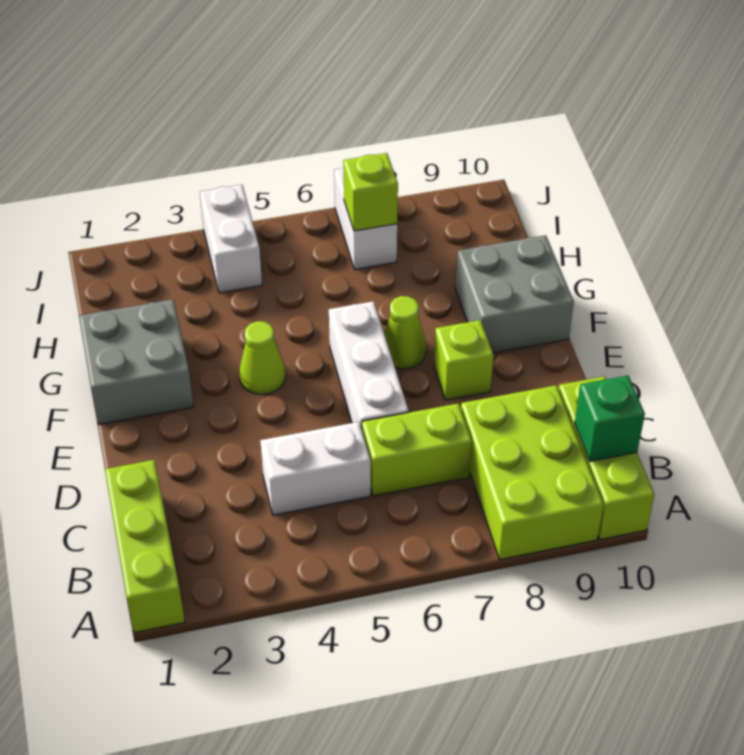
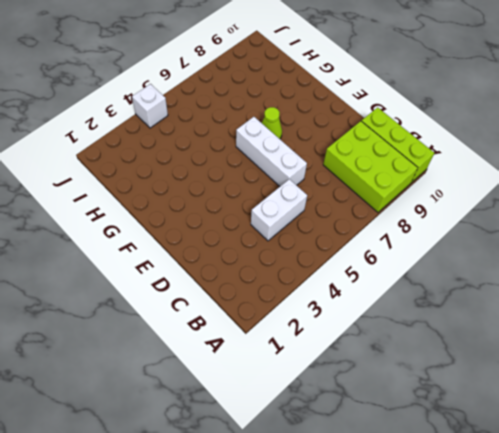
white brick J4 level 1 -> white brick I4:J4 level 1
none -> lime brick A1:C1 level 1
none -> lime brick C6:C7 level 1
none -> lime brick E8 level 1

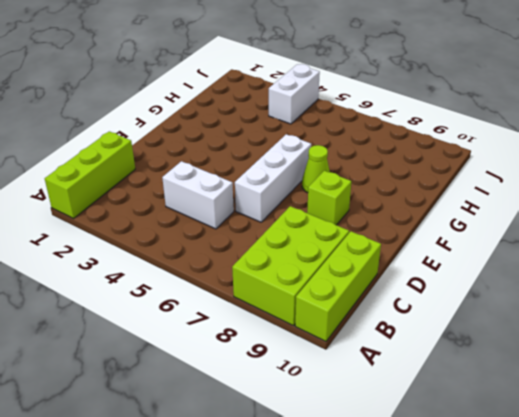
none -> lime brick C6:C7 level 1
none -> grey brick F1:G2 level 1
none -> lime cone F4 level 1

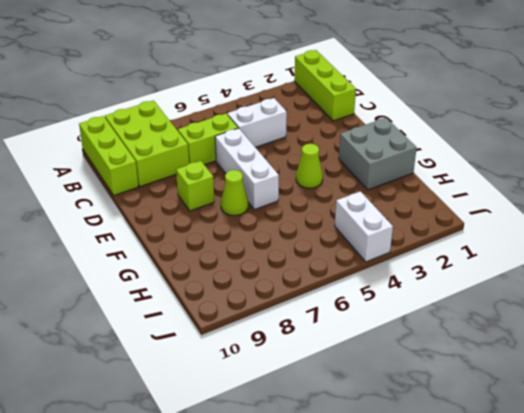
none -> grey brick F9:G10 level 1
none -> white brick I7:J7 level 1
none -> green brick B10 level 2

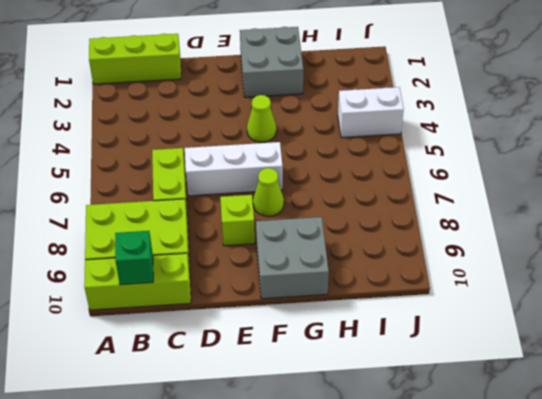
none -> white brick C4:C5 level 1
none -> white brick I7:J7 level 1
none -> lime brick I7 level 2

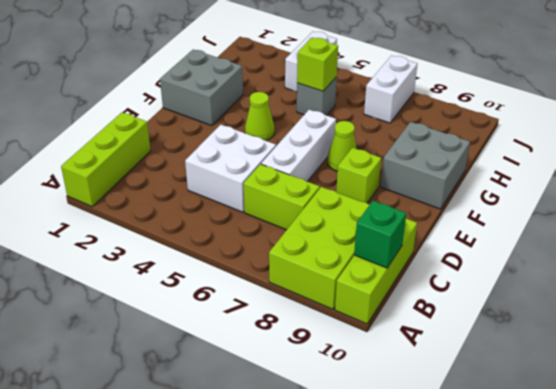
white brick C4:D5 level 1 -> white brick C4:C5 level 1
grey brick H5 level 1 -> none
lime brick H5 level 2 -> lime brick I7 level 2

